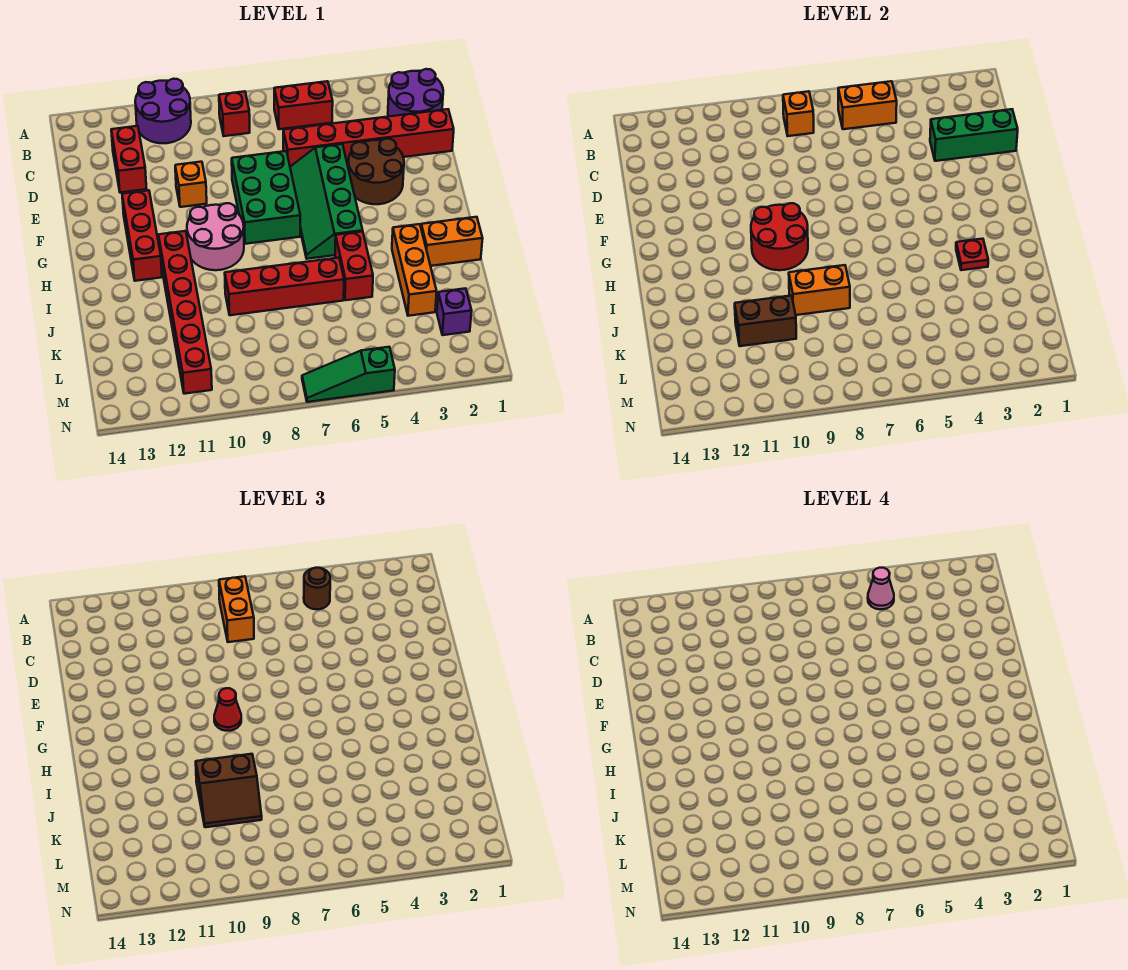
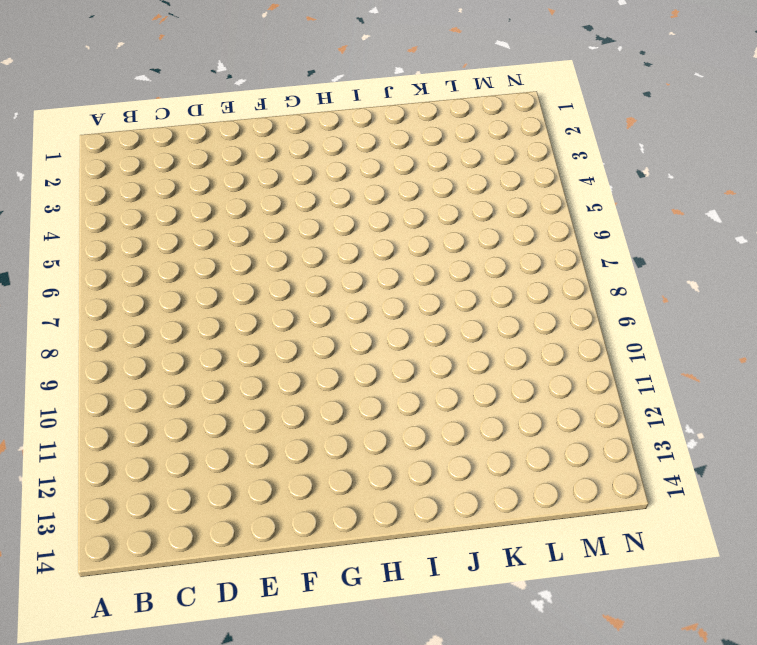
none -> purple round brick A10:B11 level 1
none -> purple round brick B1:C2 level 1
none -> red brick B5:B6 level 1
none -> red brick B8 level 1

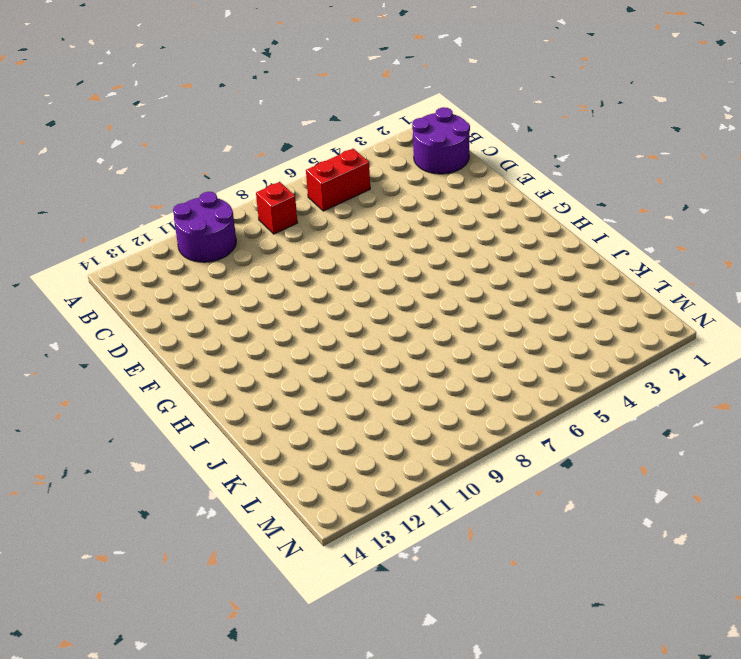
none -> red brick C12:D12 level 1
none -> red brick D1:D6 level 1
none -> brown round brick E3:F4 level 1
none -> green slope E5:H6 level 1 top 5

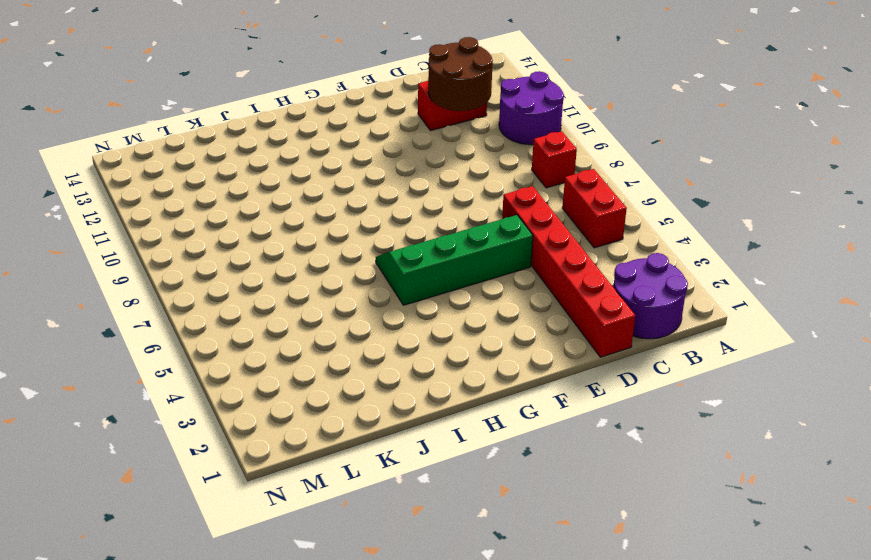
brown round brick C11:D12 level 2 -> brown round brick E3:F4 level 1
none -> green brick E7:G8 level 1
none -> orange brick E10 level 1
none -> red brick F12:H12 level 1
none -> pink round brick G9:H10 level 1

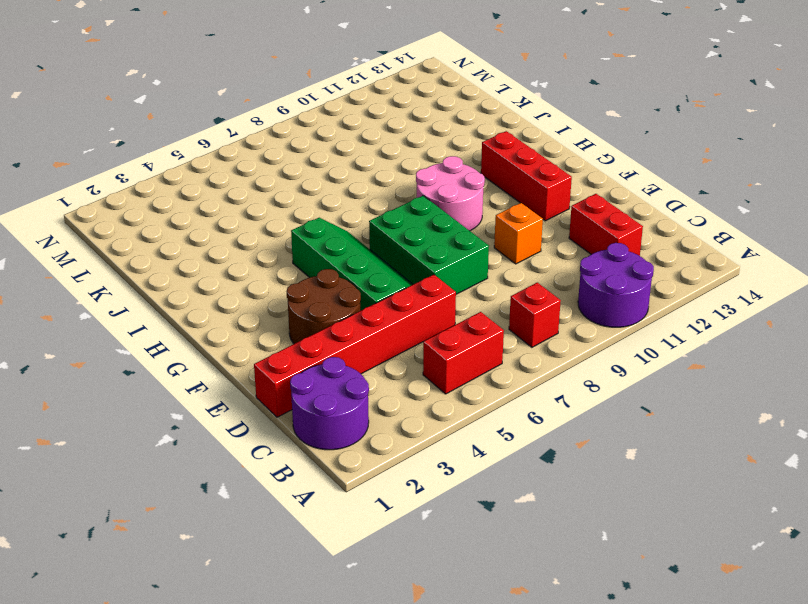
none -> red brick H11:M11 level 1
none -> orange brick I1:I2 level 1
none -> orange brick I3:K3 level 1
none -> red brick I5:J5 level 1

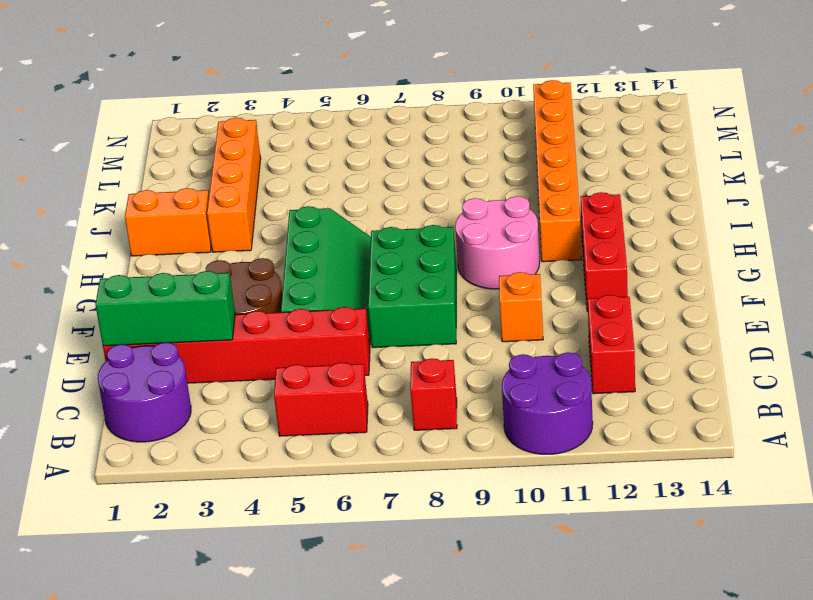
orange brick H11:M11 level 1 -> red brick H11:M11 level 1
orange brick I3:L3 level 1 -> orange brick I3:K3 level 1
none -> red brick I5:J5 level 1
none -> red brick J6:J9 level 1
none -> purple brick L2 level 1
none -> green slope N5:N7 level 1 top 5

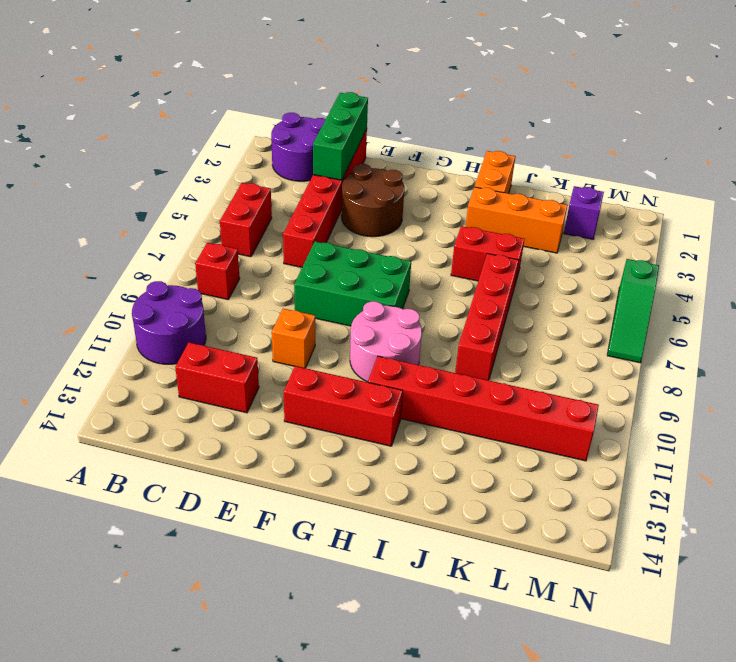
none -> green slope E5:H6 level 1 top 5
none -> orange brick B5:B6 level 2
none -> orange brick B8 level 2
none -> red round brick G9:H10 level 2

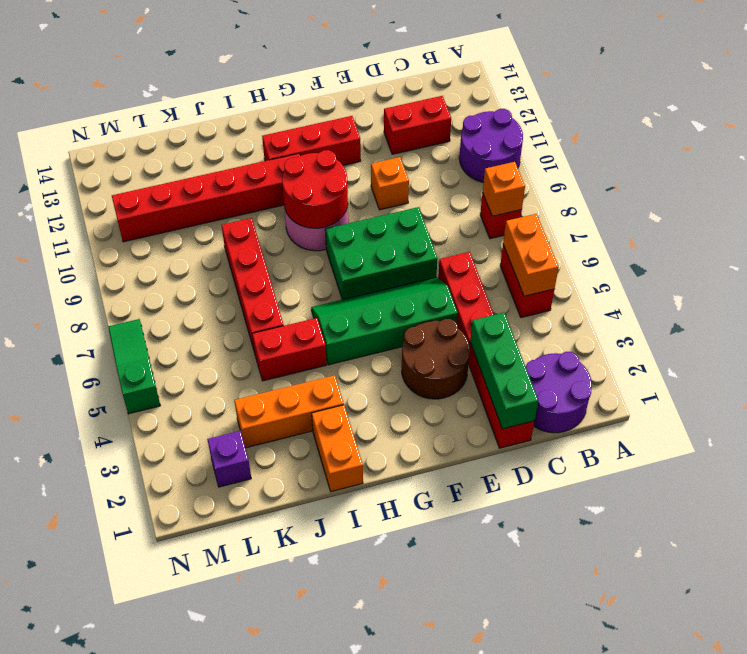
none -> red plate I3 level 2
none -> orange brick J8:J9 level 2
none -> brown brick K10:K11 level 2
none -> brown round brick B5 level 3

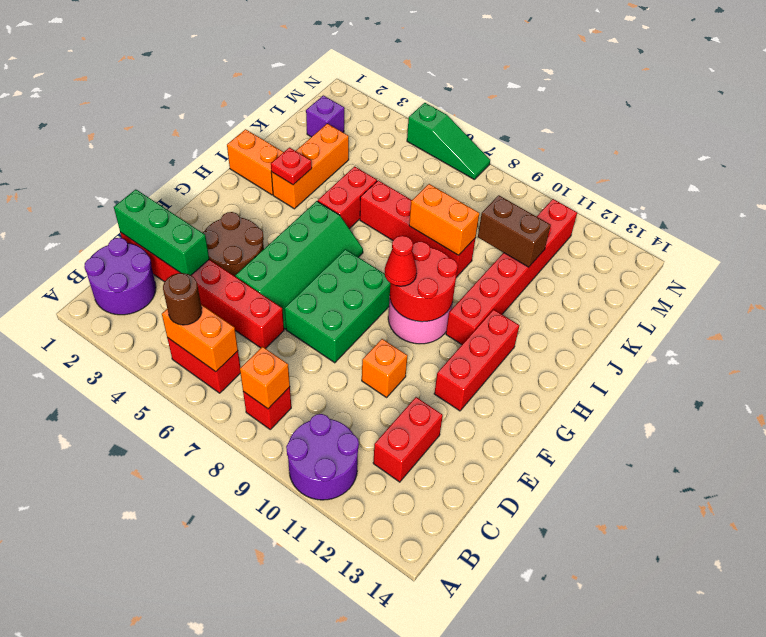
none -> orange brick B8:C8 level 3
none -> brown slope J9:K10 level 3 top J
none -> pink cone B5 level 4

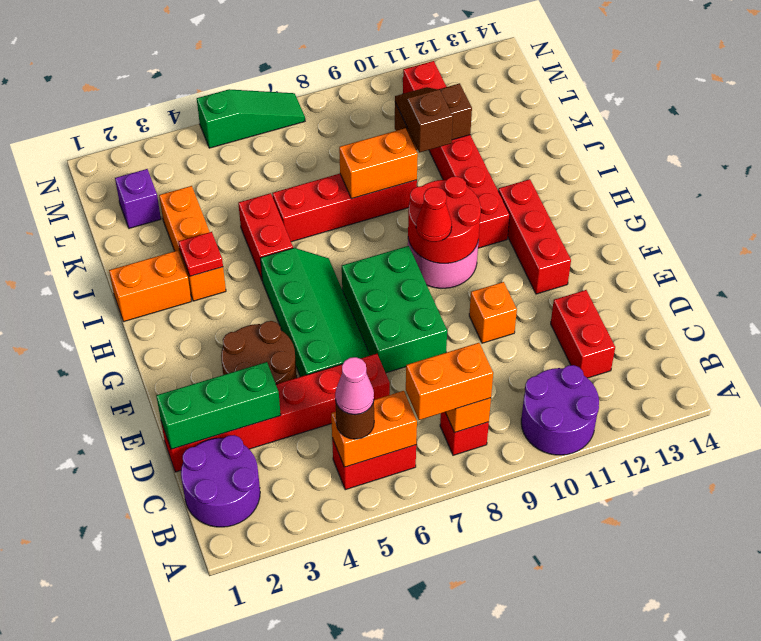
orange brick B7:B8 level 3 -> orange brick B8:C8 level 3
brown slope J10:K10 level 3 top J -> brown slope J9:K10 level 3 top J

